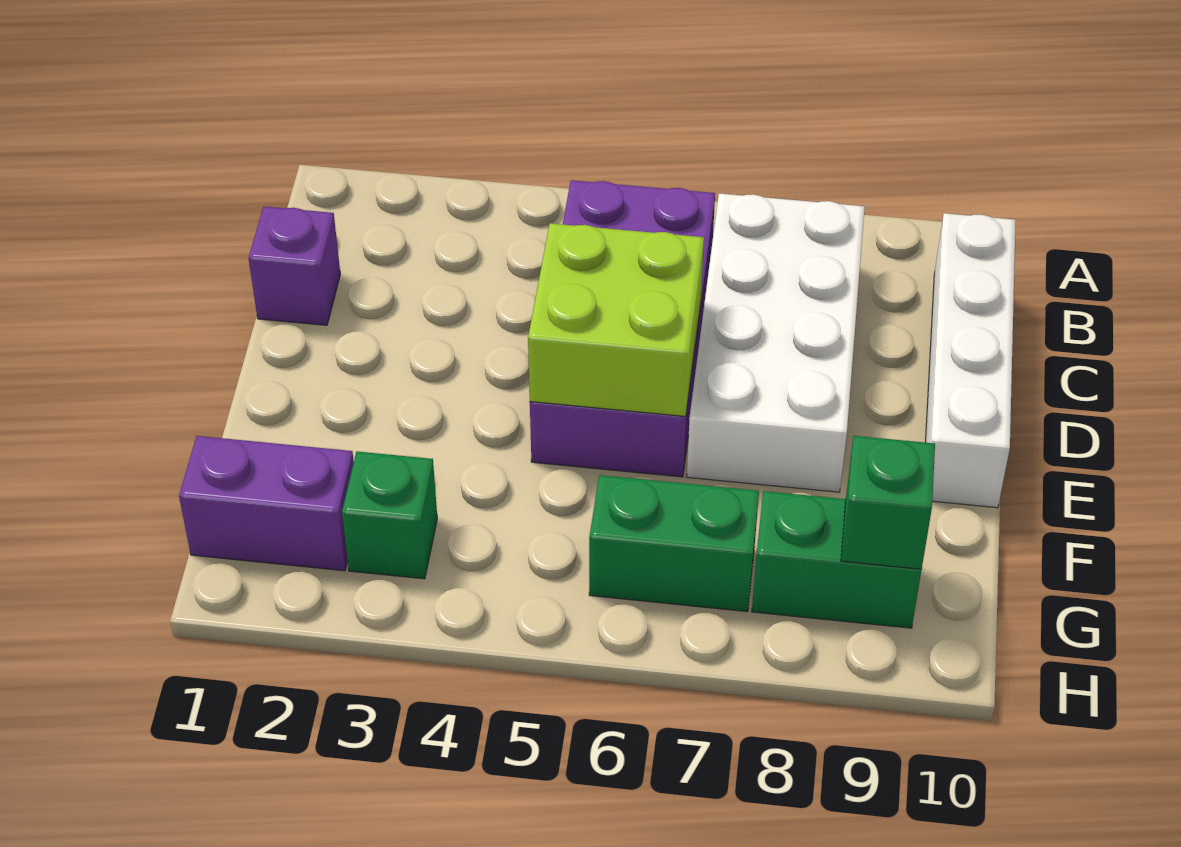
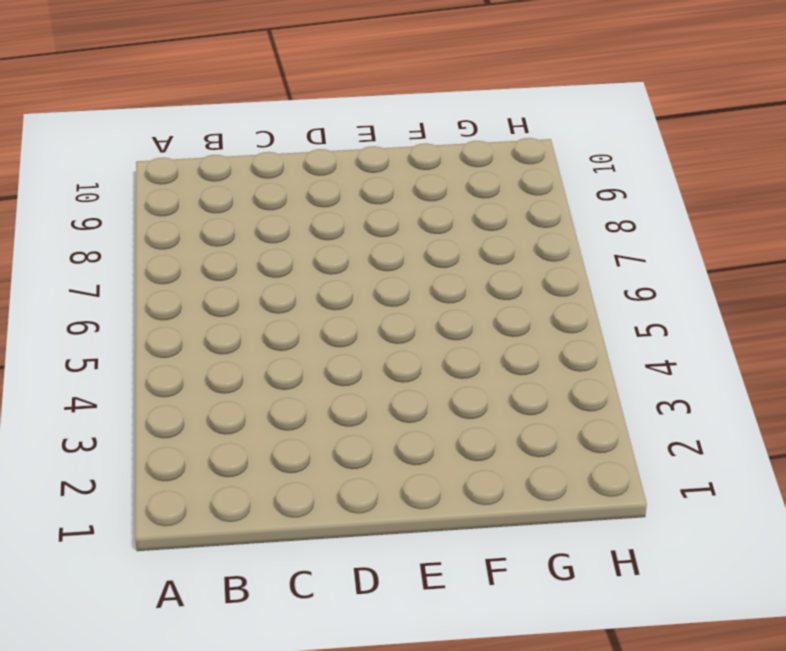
none -> purple brick B5:E6 level 1
none -> white brick B7:E8 level 1

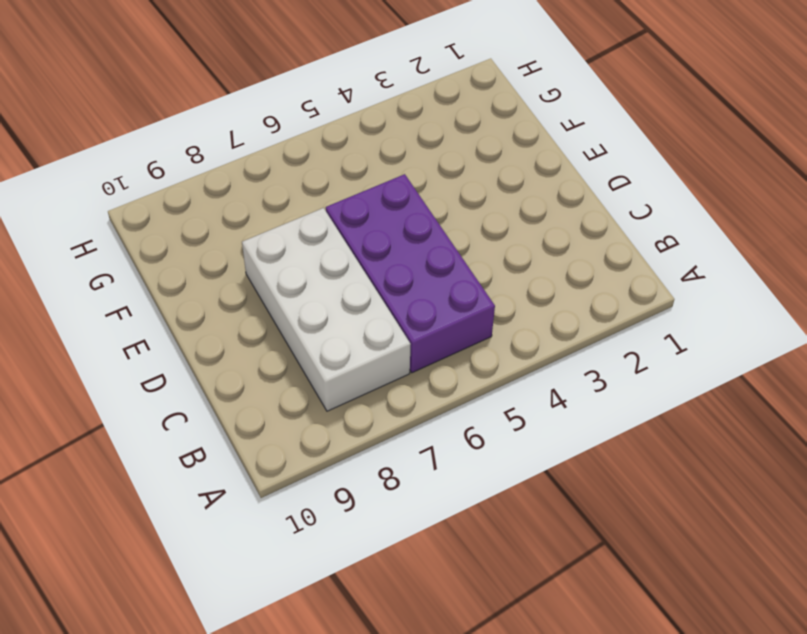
none -> white brick B10:E10 level 1
none -> purple brick C1 level 1

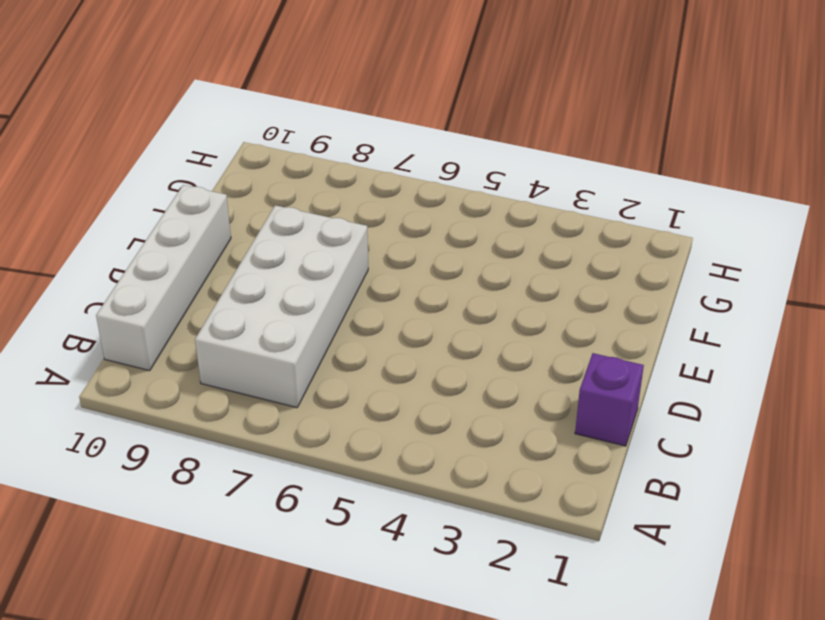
none -> purple brick B5:E6 level 1
none -> purple brick G1:G2 level 1

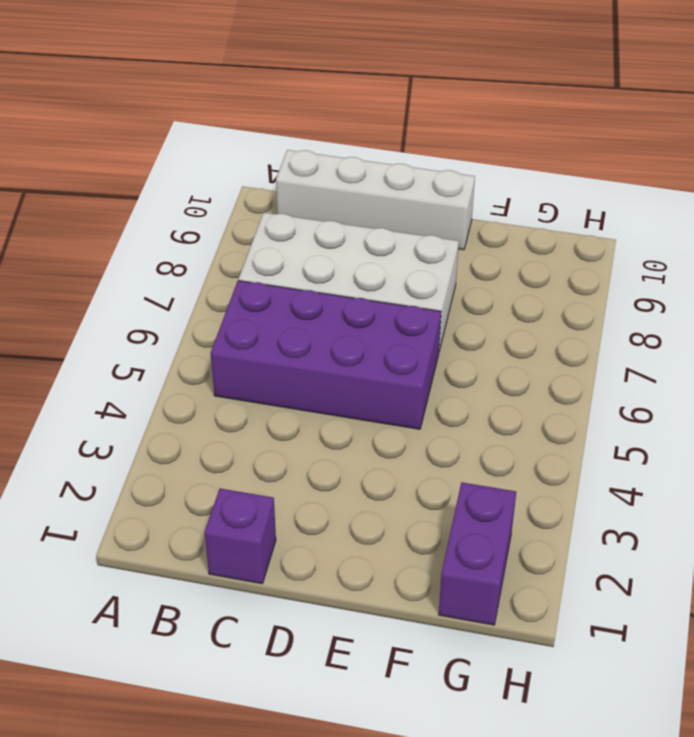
none -> green brick G3 level 1
none -> green brick G6:G7 level 1

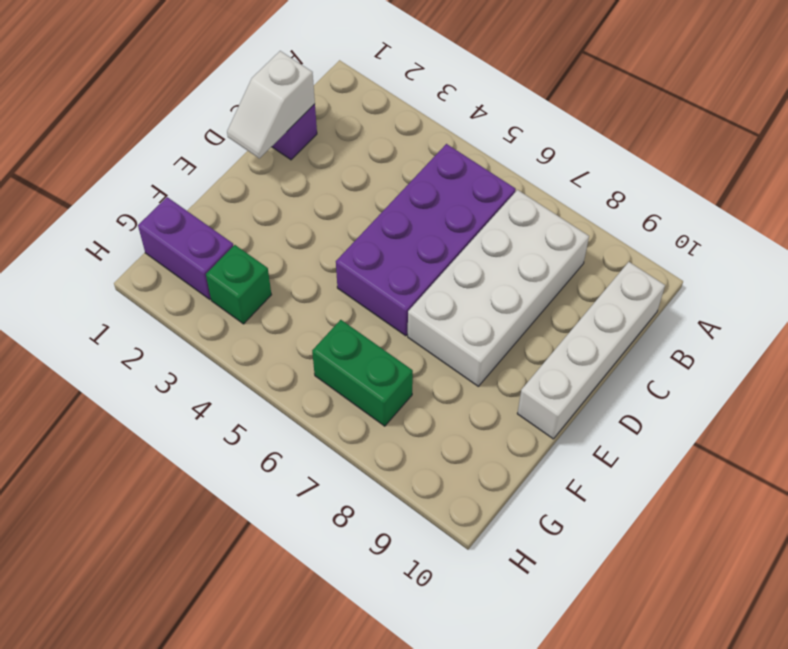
white slope C1:D1 level 2 top C -> none
none -> green brick G8:G9 level 1
none -> lime brick D5:E6 level 2

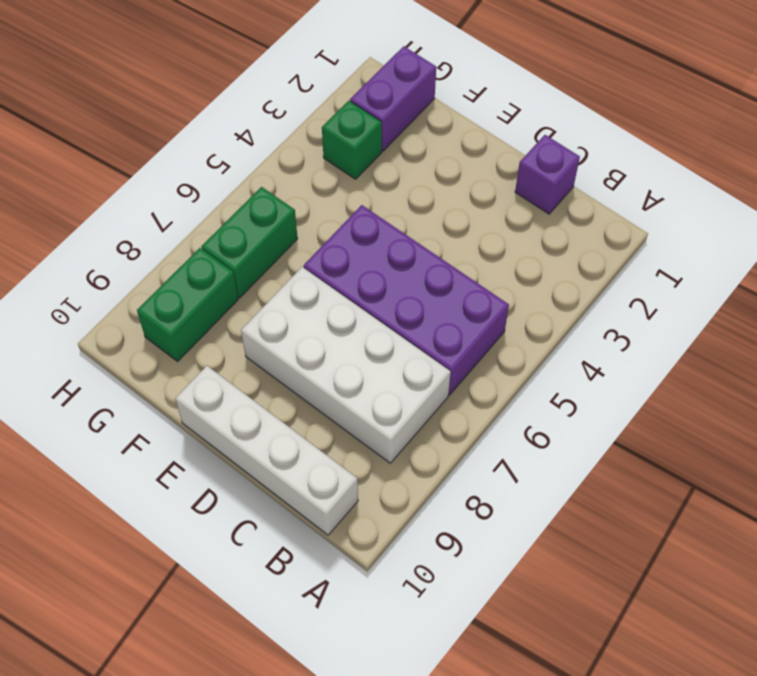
none -> lime brick D5:E6 level 2
none -> green brick G9 level 2

